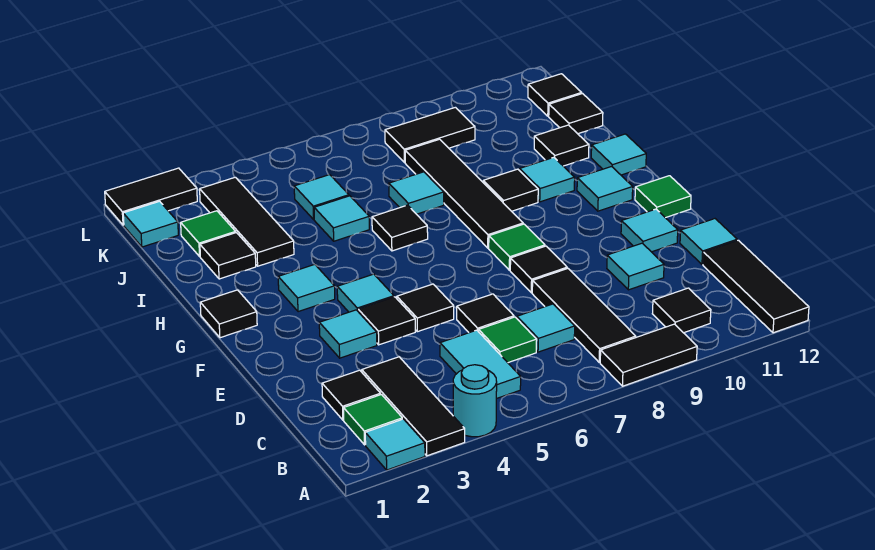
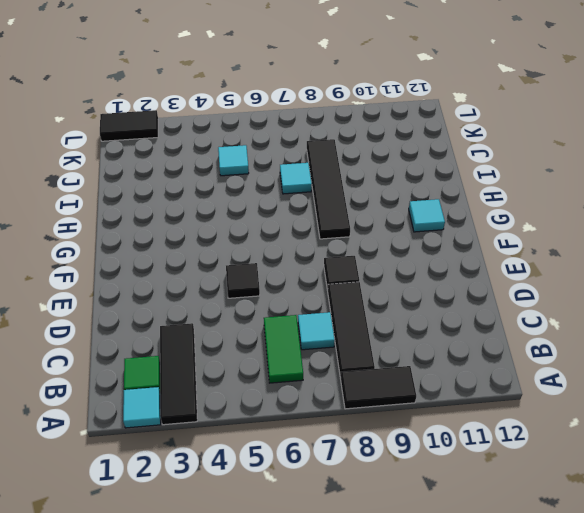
green tile B6:C6 level 1 -> green tile C6 level 1
none -> cyan round brick A4 level 1
none -> black tile A12:C12 level 1
none -> cyan tile B5:C5 level 1
none -> black tile B10 level 1

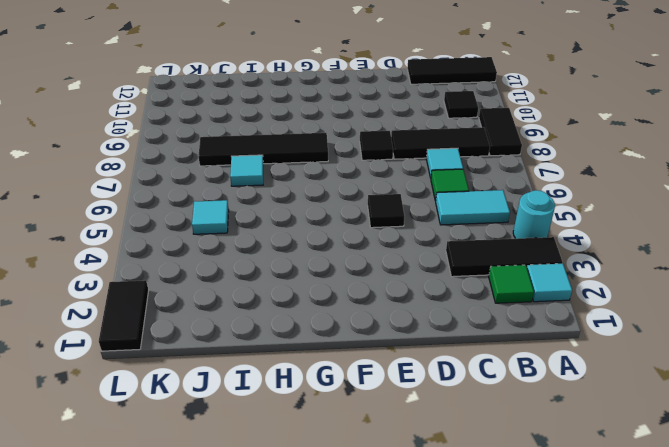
none -> black tile C2 level 1
none -> black tile D6 level 1
none -> cyan tile D10 level 1
none -> cyan tile D12 level 1

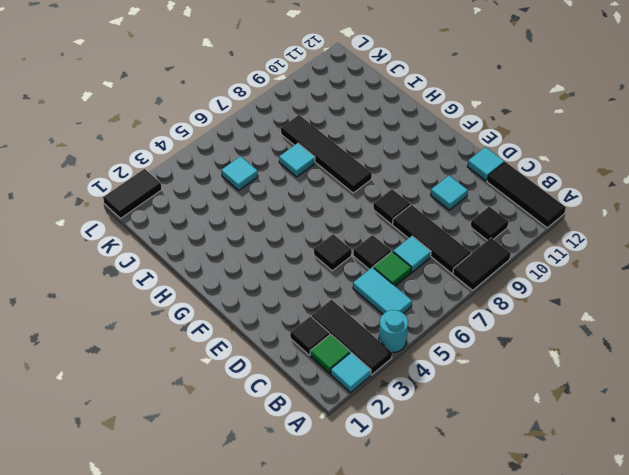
none -> cyan tile E3 level 1
none -> black tile E4 level 1
none -> cyan tile E11 level 1
none -> cyan tile F4 level 1

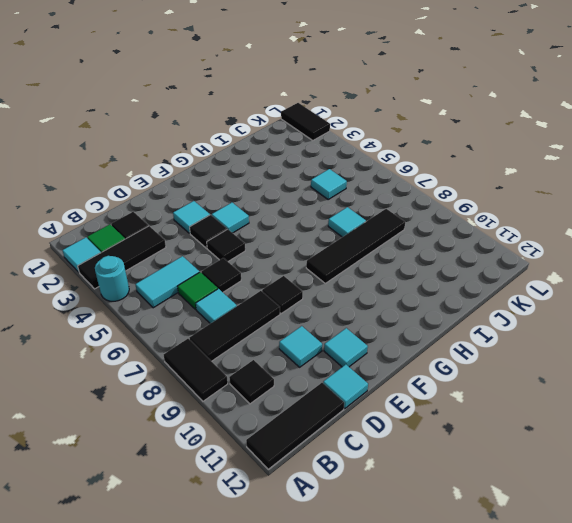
none -> green tile F8 level 1
none -> green tile F12 level 1
none -> black tile G1 level 1
none -> cyan tile G3 level 1

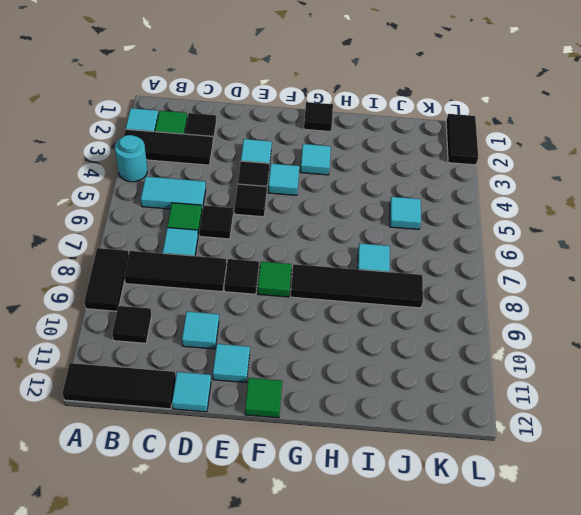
none -> cyan tile G11 level 1
none -> black tile H6 level 1
none -> black tile H9 level 1
none -> cyan tile H10 level 1

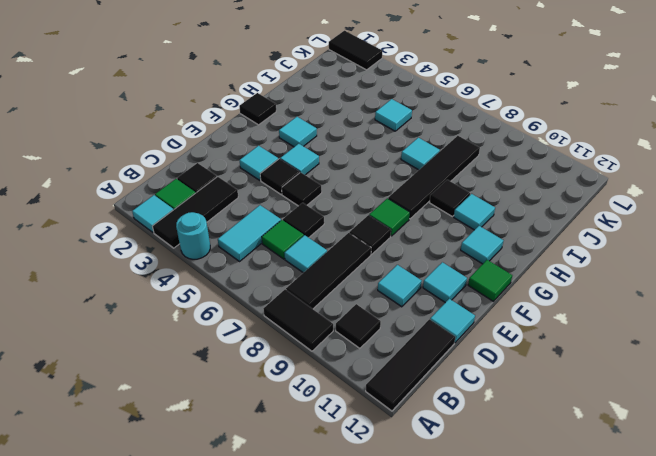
none -> black tile H6 level 1
none -> cyan tile H12 level 1
none -> black tile I2 level 1
none -> black tile I3:K3 level 1

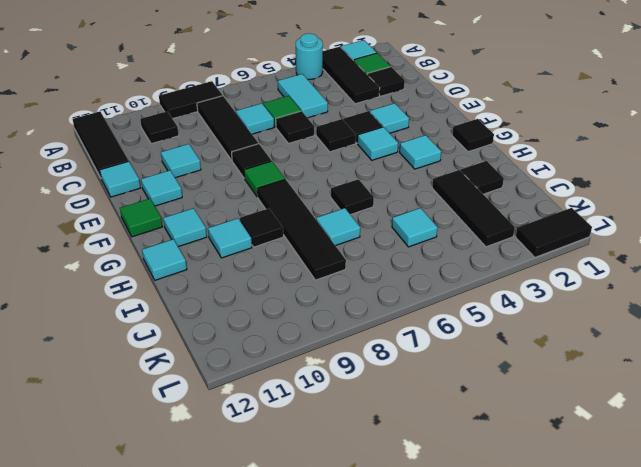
none -> cyan tile I5 level 1
none -> black tile I11 level 1
none -> green tile J2 level 1
none -> black tile J12 level 1

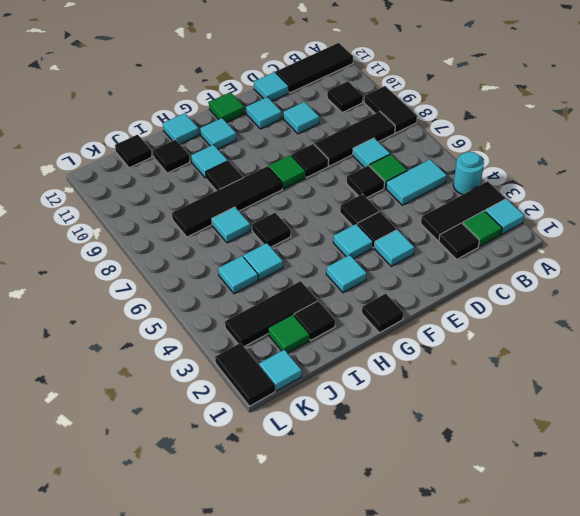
none -> black tile K8:K9 level 1
none -> black tile K12 level 1

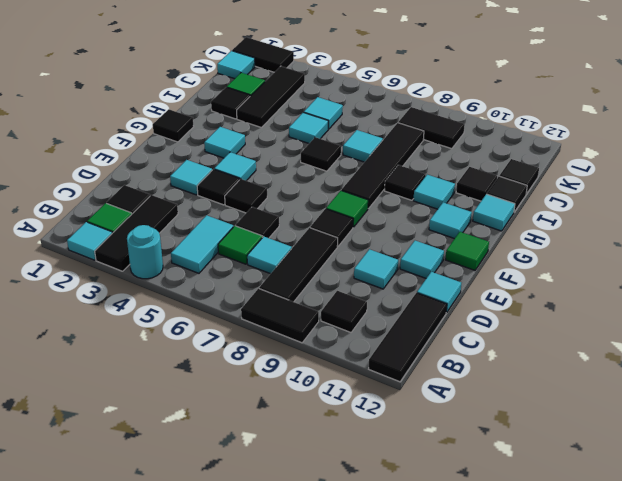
black tile I12 level 1 -> black tile K12 level 1

